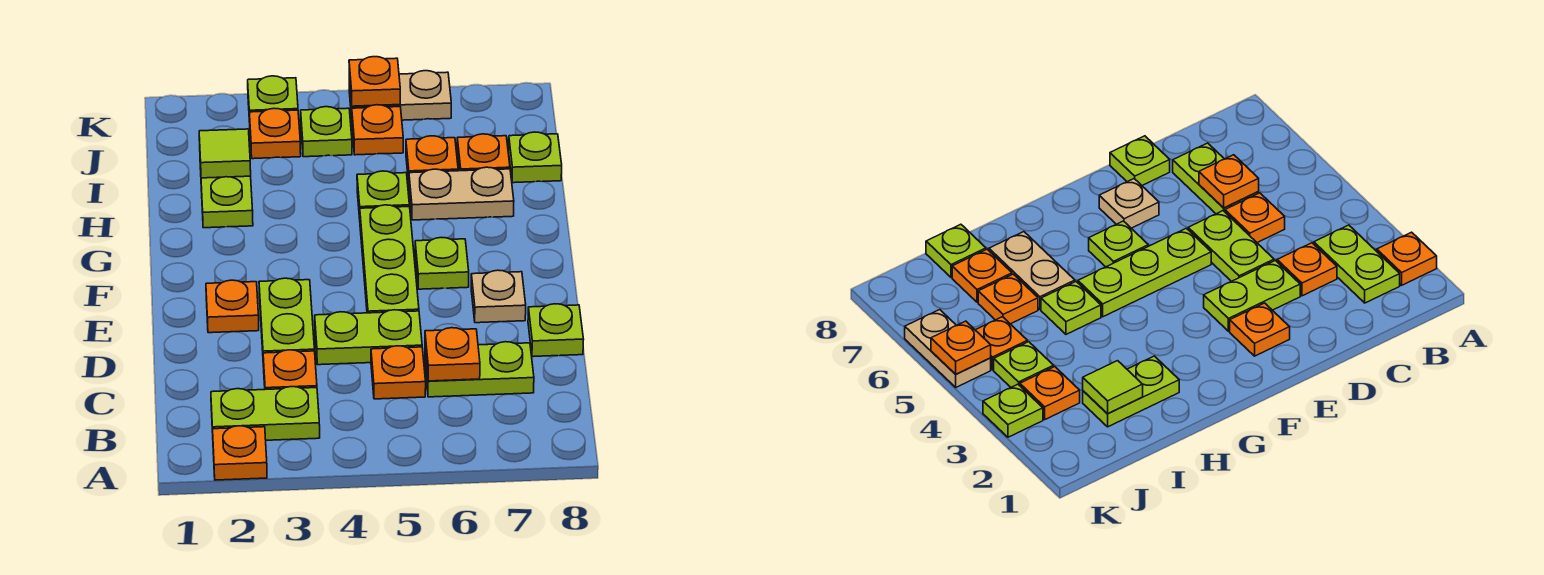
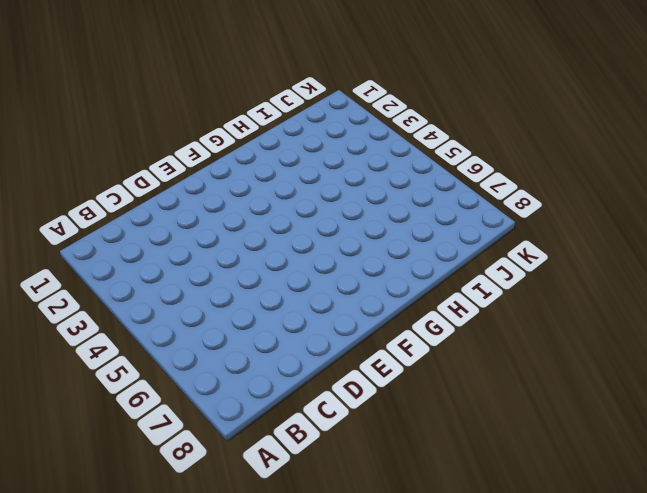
none -> orange plate A2 level 1
none -> lime plate B2:B3 level 1
none -> orange plate C3 level 1

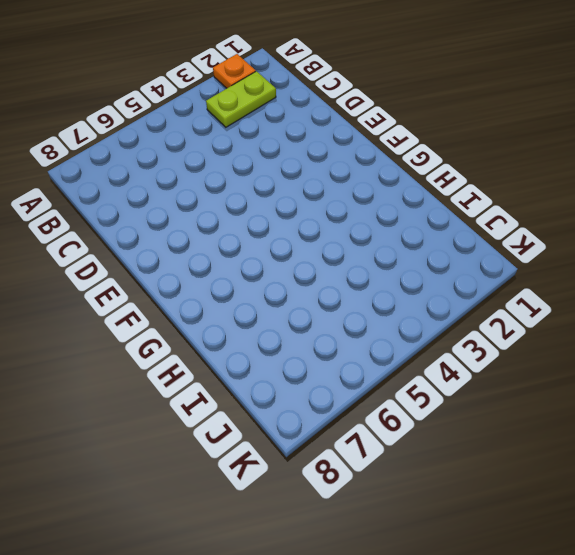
none -> orange plate C3 level 1
none -> orange plate C5 level 1
none -> lime plate C6:C7 level 1

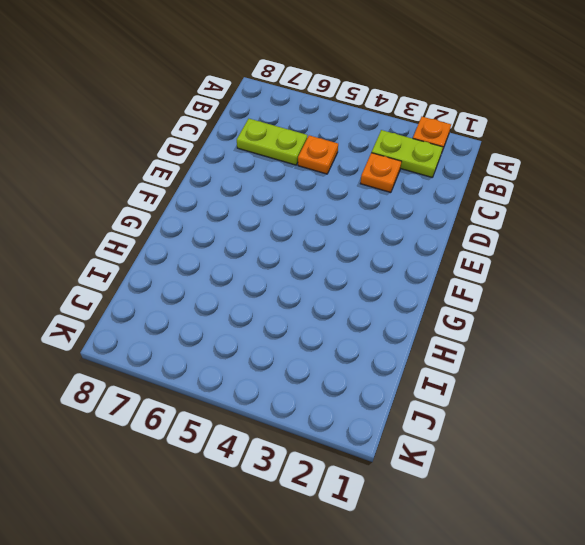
none -> lime plate D3:E3 level 1
none -> lime plate D4:D5 level 1
none -> lime plate D8 level 1

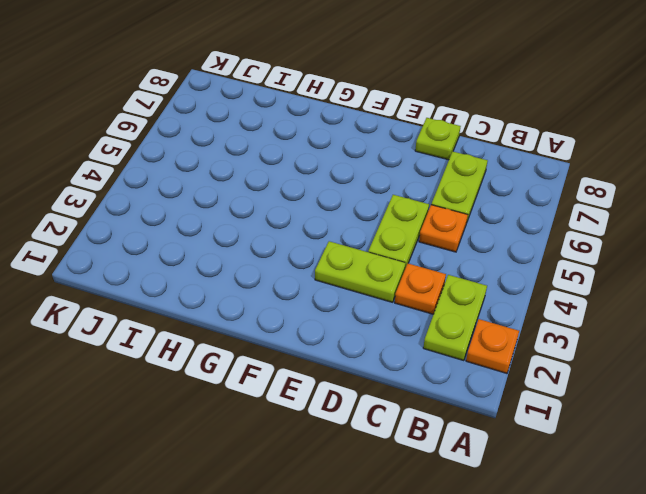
none -> orange plate E2 level 1
none -> lime plate E5:G5 level 1
none -> tan plate E7 level 1

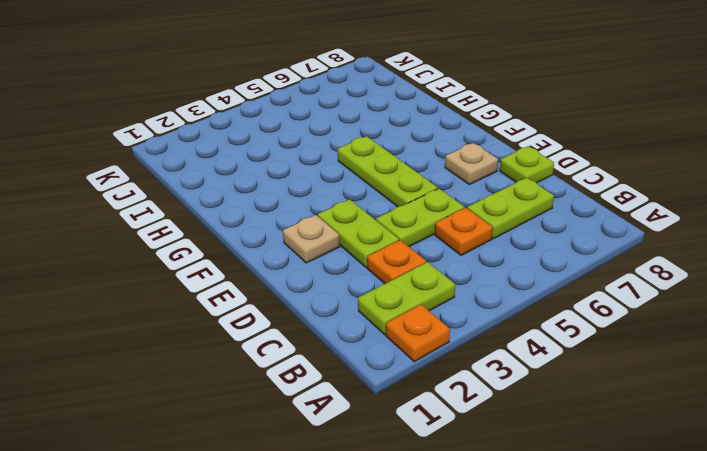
tan plate E2 level 1 -> orange plate E2 level 1
none -> lime plate F6 level 1
none -> lime plate H2:I2 level 1
none -> lime plate H5 level 1

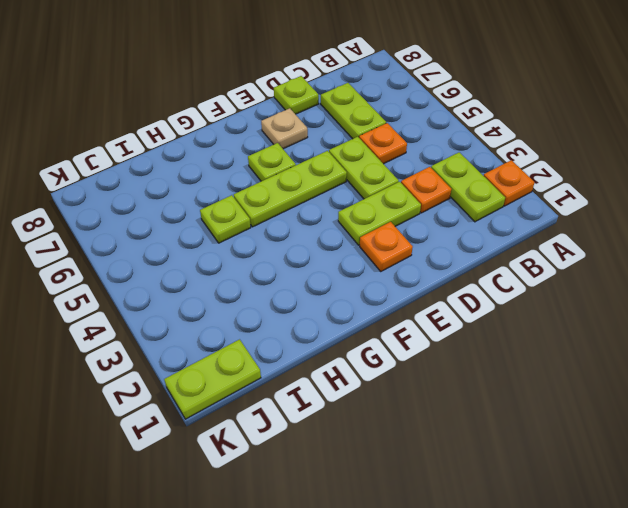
lime plate J1:K1 level 1 -> lime plate H2:I2 level 1
none -> tan plate H6:H7 level 1
none -> orange plate I6 level 1
none -> orange plate I7 level 1

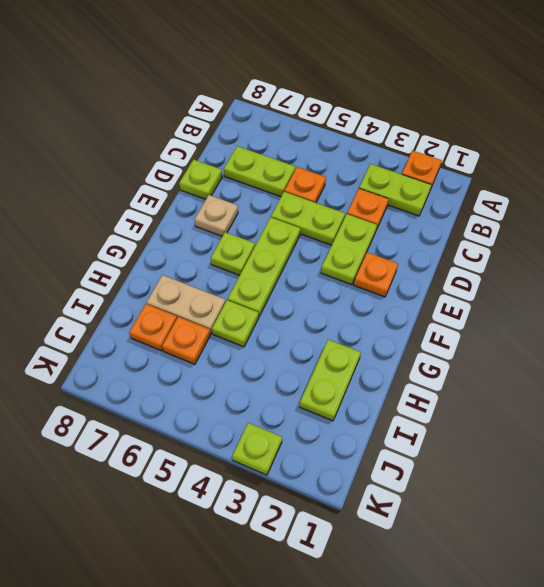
none -> lime plate I8 level 1
none -> orange plate J3 level 1
none -> lime plate J4 level 1

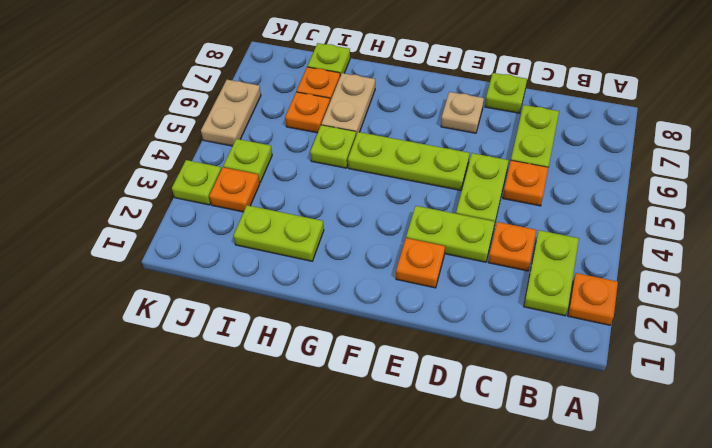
none -> lime plate F6 level 1
none -> orange plate J5 level 1
none -> orange plate C6 level 2

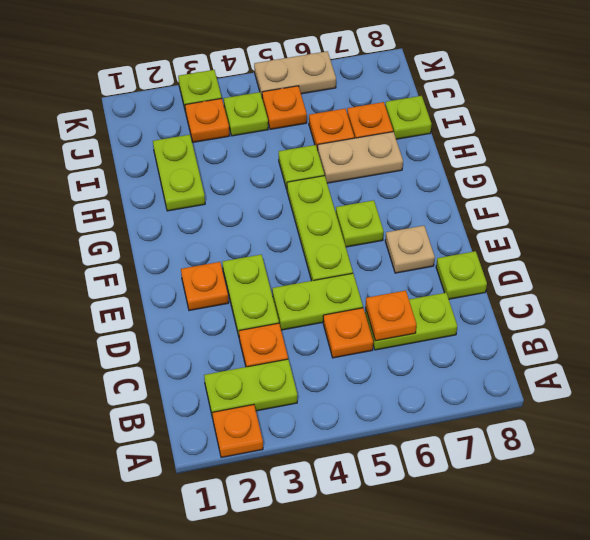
none -> lime tile I2 level 2
none -> orange plate K5 level 2

